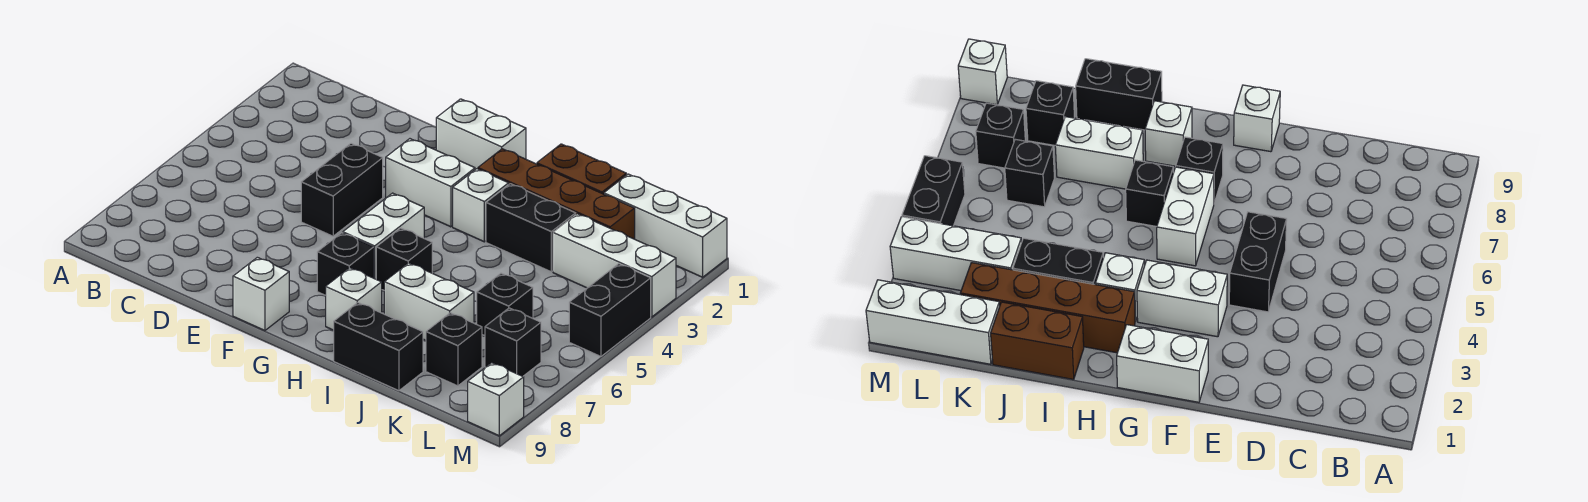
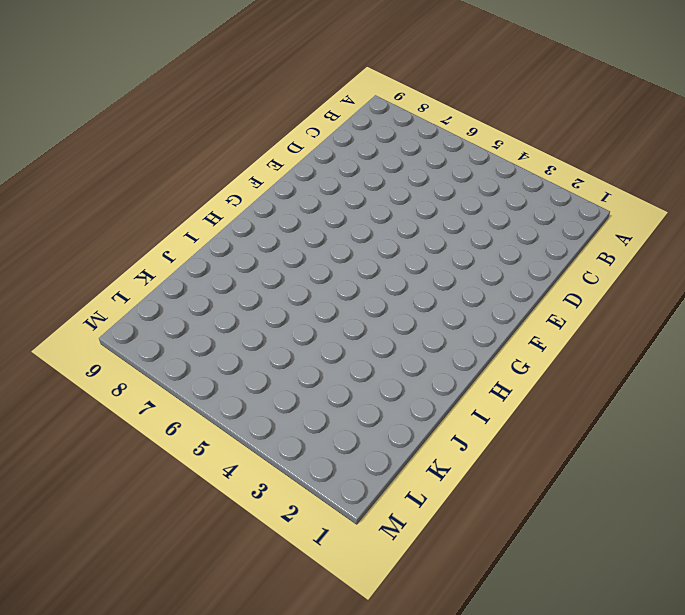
none -> black brick E4:E5 level 1
none -> white brick F1:G1 level 1
none -> white brick F3:G3 level 1

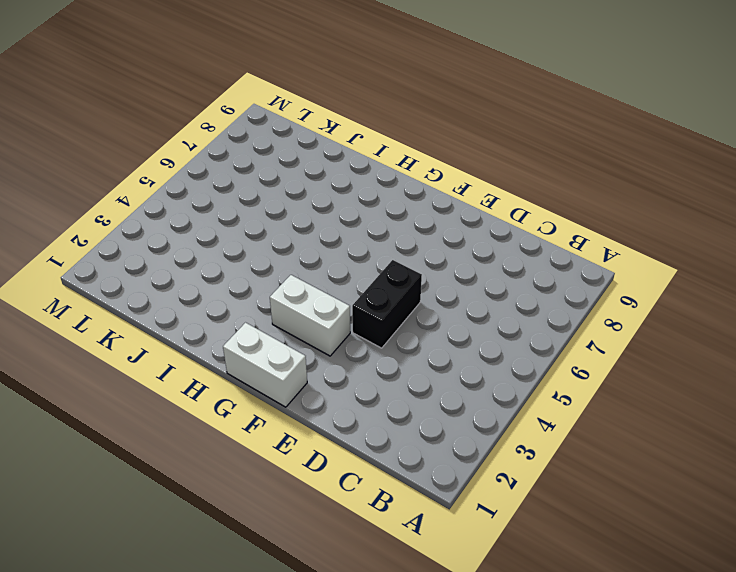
none -> white brick F9 level 1
none -> white brick G5:G6 level 1
none -> black brick G7 level 1

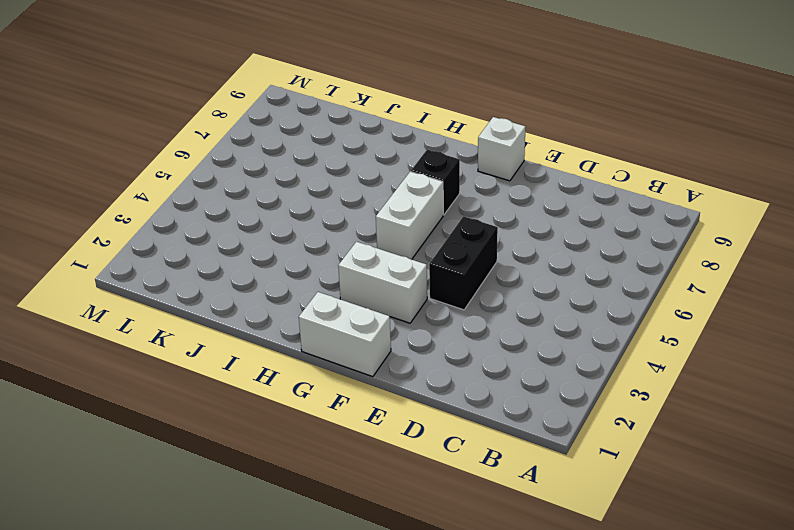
none -> brown brick H2:K2 level 1
none -> white brick H3 level 1
none -> black brick H6 level 1

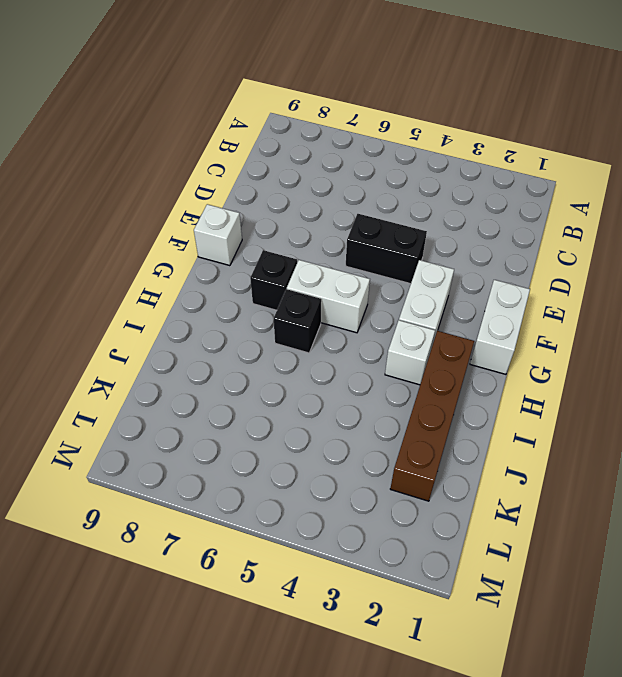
none -> white brick H8 level 1
none -> brown brick I1:J1 level 1
none -> black brick I3:J3 level 1

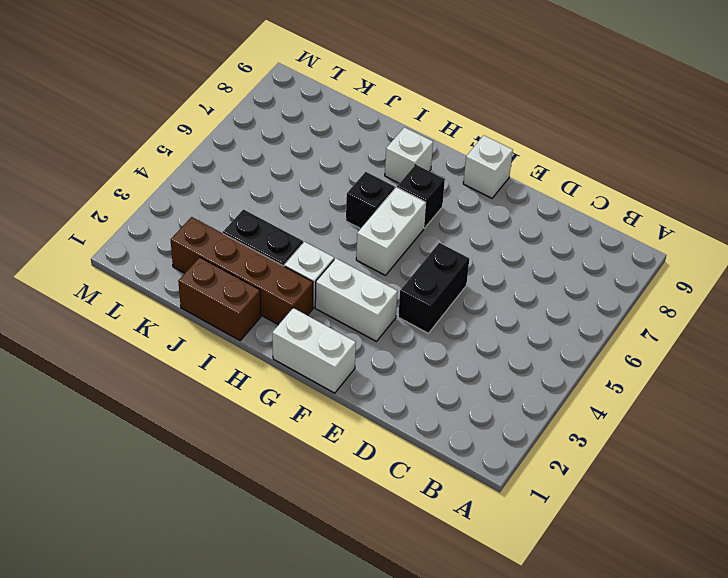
none -> white brick I7:J7 level 1
none -> black brick I9:J9 level 1
none -> white brick K1:M1 level 1

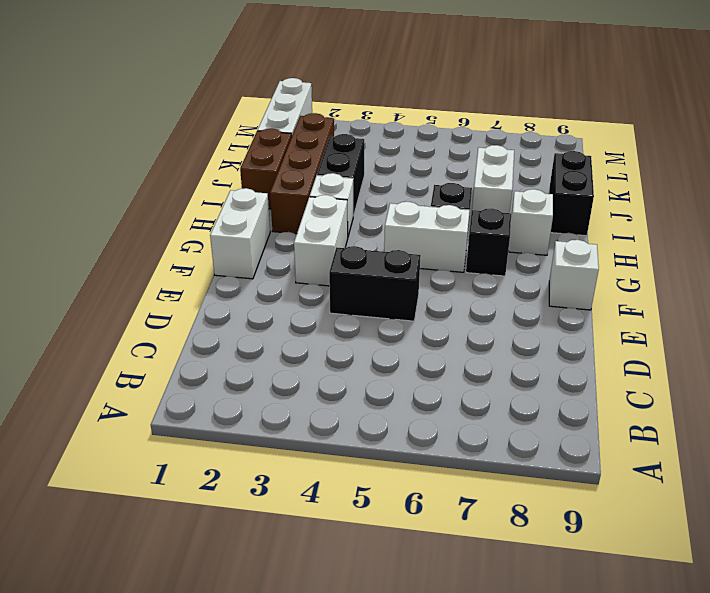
none -> white brick K3:M3 level 1
none -> black brick K6 level 1
none -> black brick K8 level 1

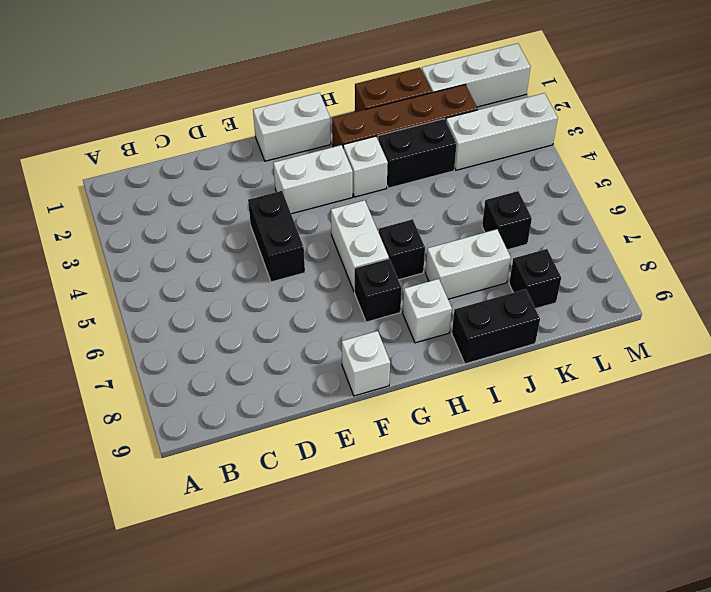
none -> black brick L7 level 1
none -> black brick M4:M5 level 1
none -> white brick M9 level 1

